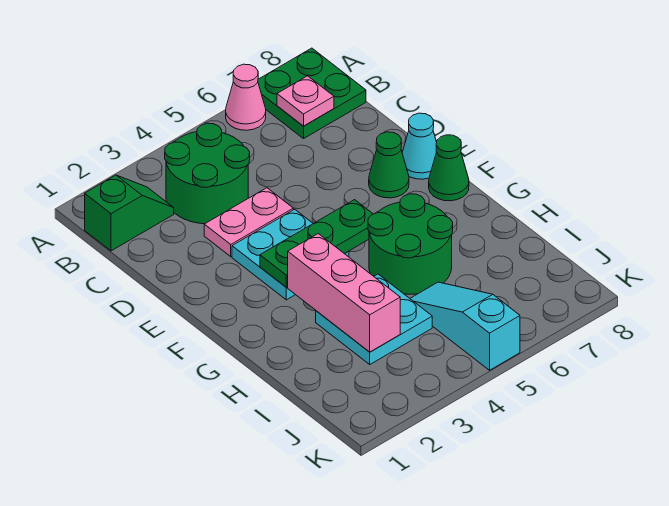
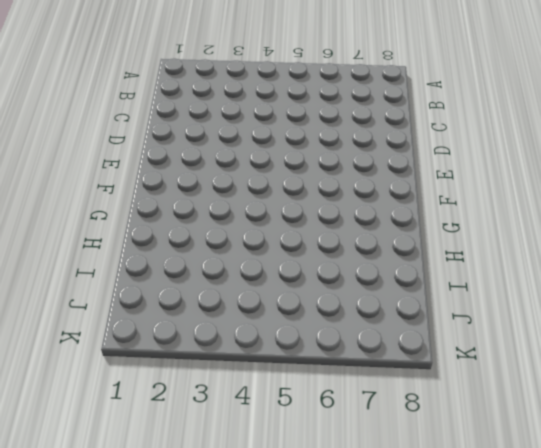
none -> pink cone A6 level 1
none -> green plate A7:B8 level 1
none -> green slope B1:B2 level 1 top 1

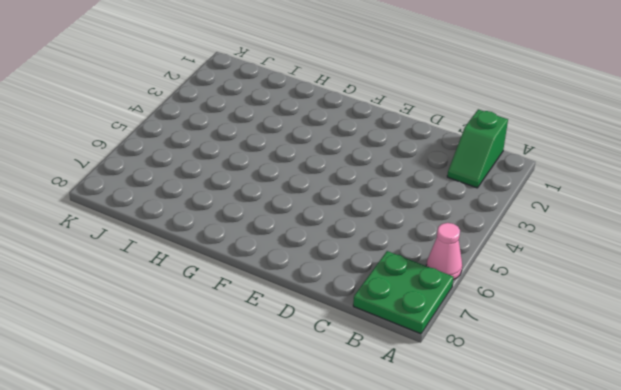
none -> green round brick B3:C4 level 1
none -> pink plate D3:D4 level 1
none -> cyan plate E3:F4 level 1

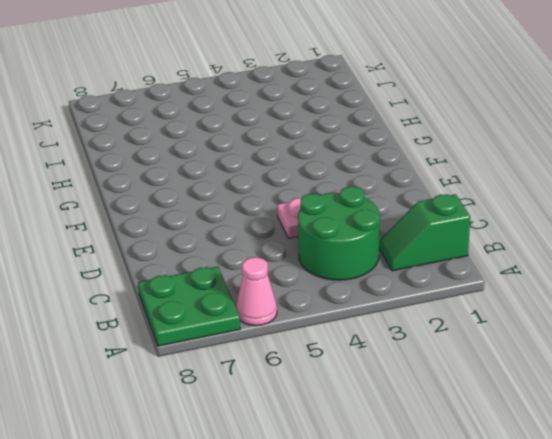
none -> cyan plate E3:F4 level 1
none -> green cone E7 level 1
none -> cyan cone E8 level 1

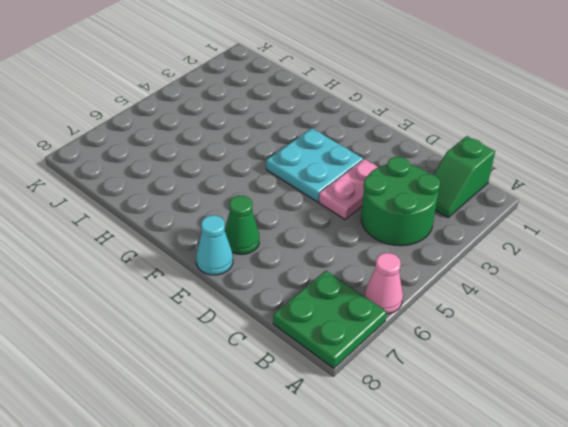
none -> green cone F8 level 1
none -> green round brick G5:H6 level 1
none -> cyan plate H3:I4 level 1

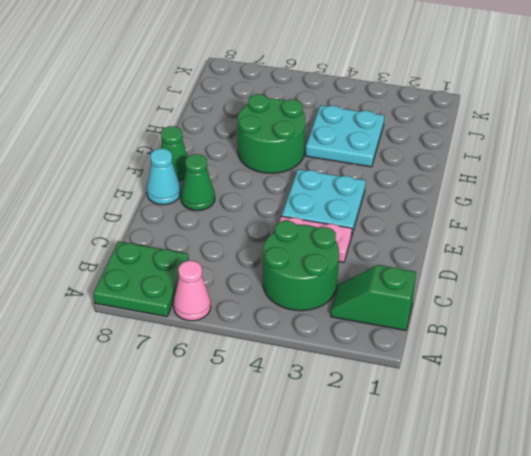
none -> cyan slope I5:K5 level 1 top K
none -> pink plate B7 level 2
none -> green plate F3:F5 level 2

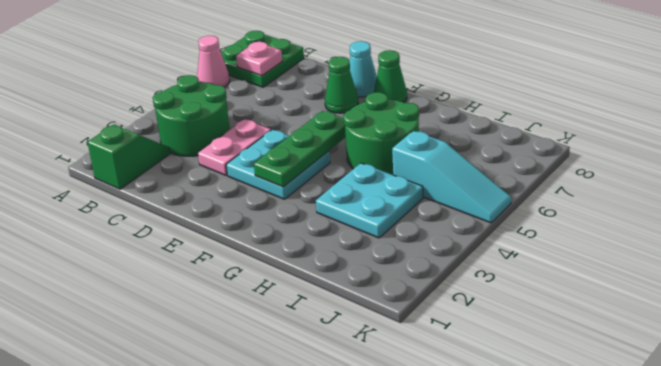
cyan slope I5:K5 level 1 top I -> cyan slope I5:K5 level 1 top K
none -> pink brick G3:I3 level 2

